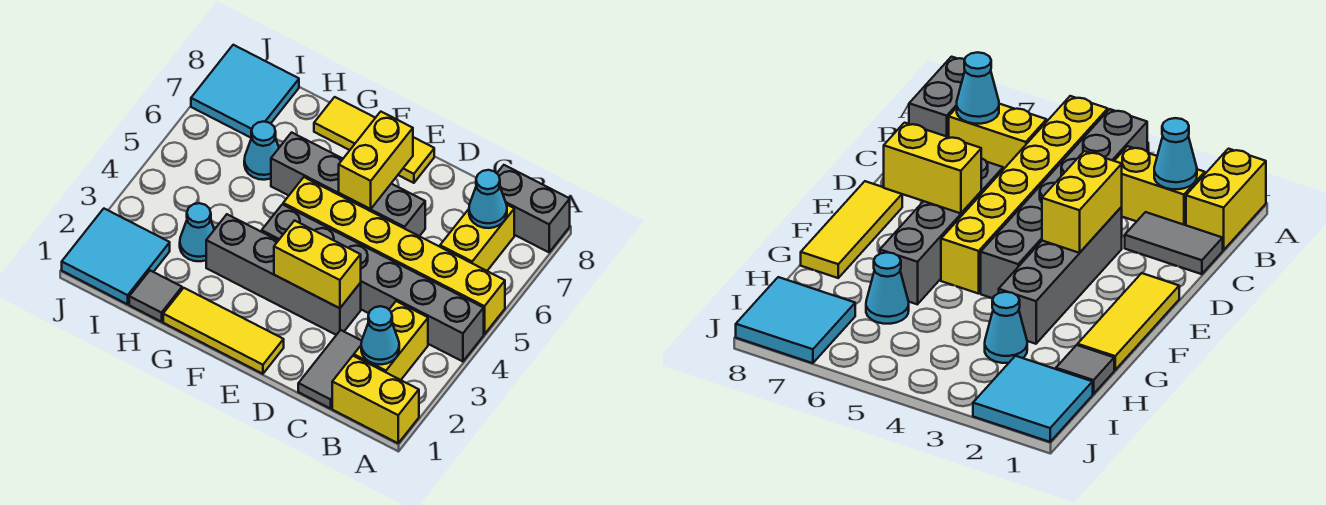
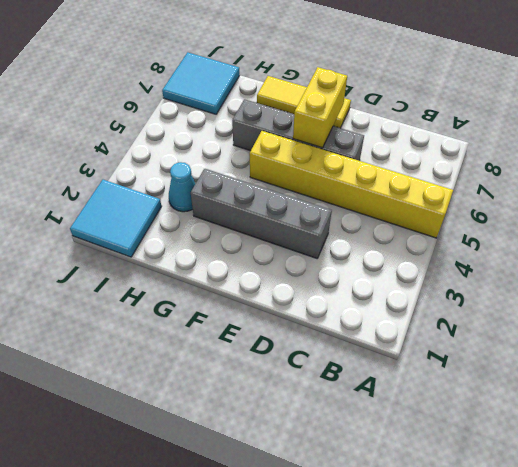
none -> yellow brick A1:B1 level 1
none -> grey brick A4:F4 level 1
none -> grey brick A8:B8 level 1

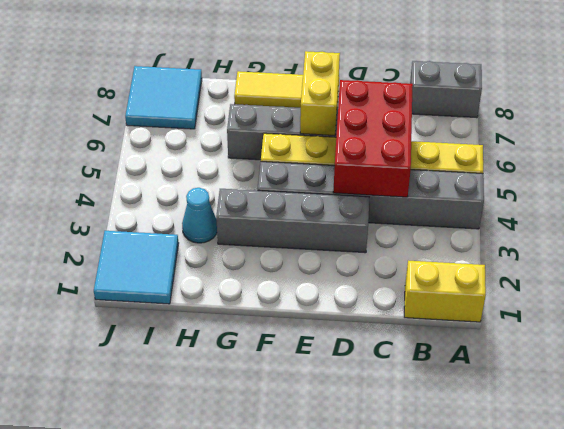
red brick C4:D6 level 2 -> none
none -> yellow brick B2:B3 level 1
none -> yellow brick B6:B7 level 1
none -> grey tile C1:C2 level 1

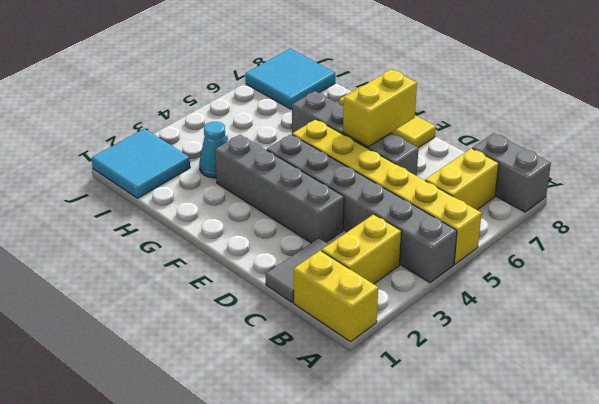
none -> yellow tile E1:G1 level 1
none -> grey tile H1 level 1
none -> cyan cone H6 level 1

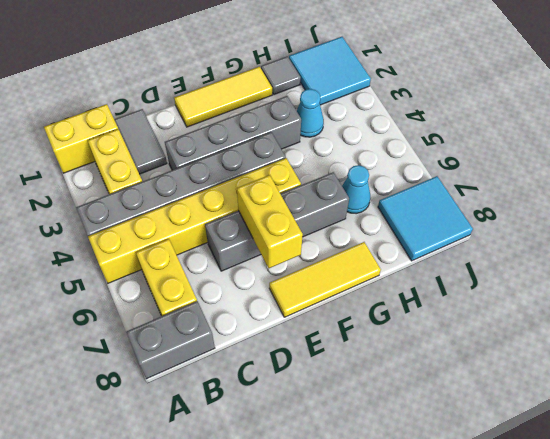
none -> cyan cone B2 level 2
none -> cyan cone B7 level 2
none -> yellow brick D3:E3 level 2

